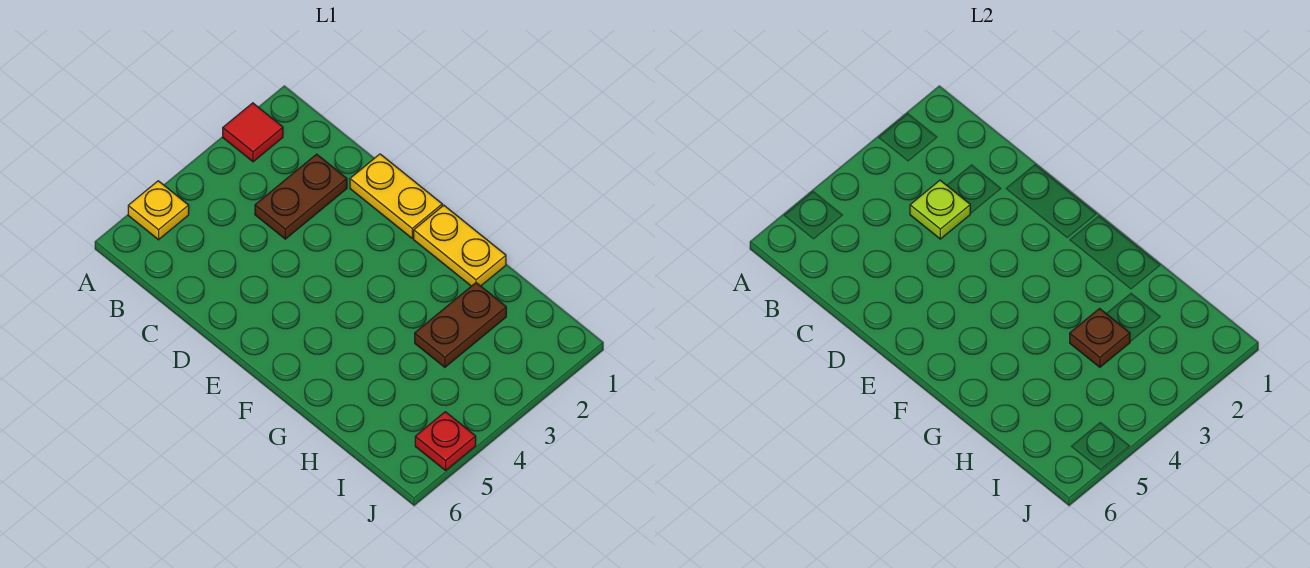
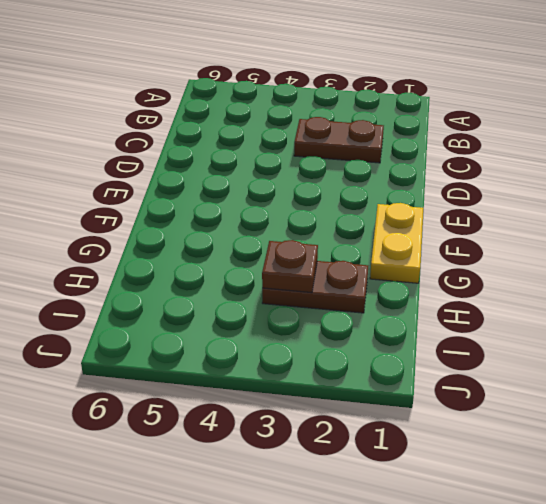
none -> red tile A2 level 1
none -> yellow plate A5 level 1

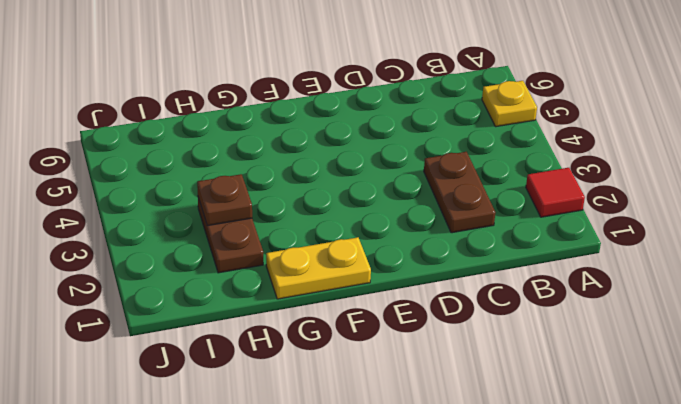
none -> yellow plate D1:E1 level 1
none -> red plate J5 level 1

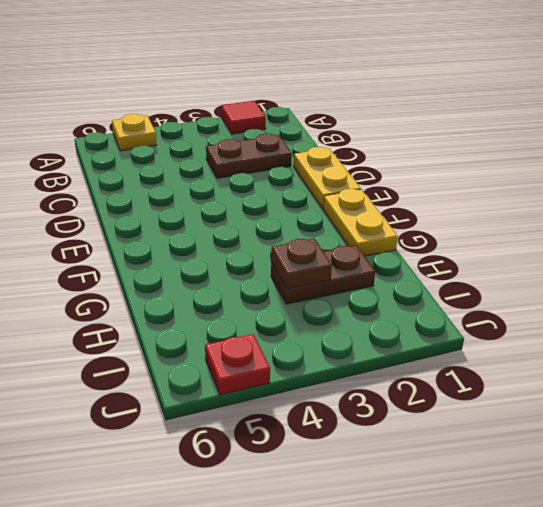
none -> lime plate C3 level 2

